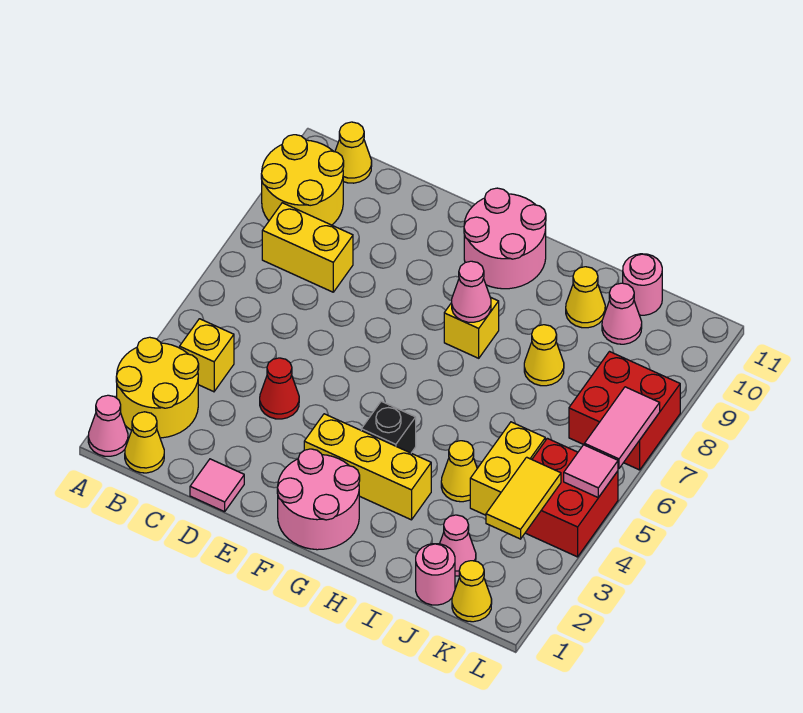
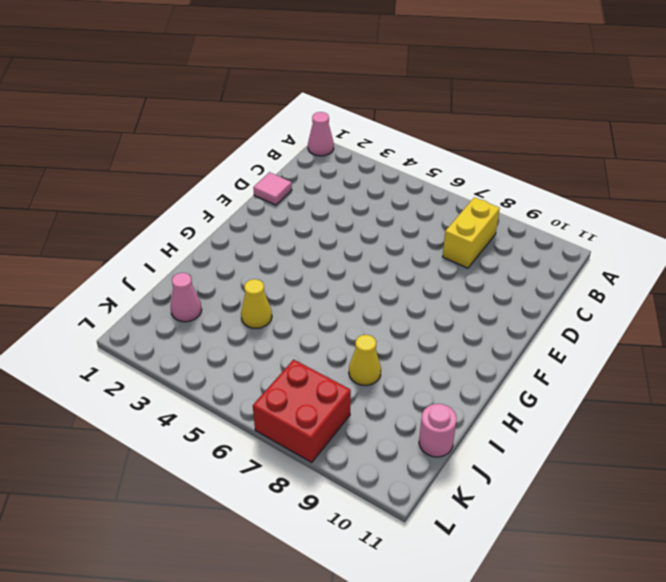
none -> yellow round brick A2:B3 level 1
none -> yellow round brick A9:B10 level 1
none -> yellow cone B1 level 1

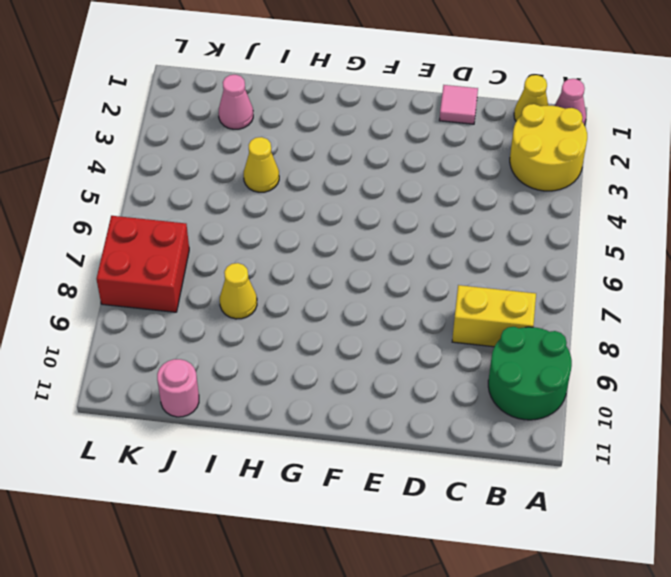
green round brick A9:B10 level 1 -> yellow round brick A9:B10 level 1
none -> yellow brick B4 level 1
none -> yellow cone B11 level 1
none -> red cone D4 level 1

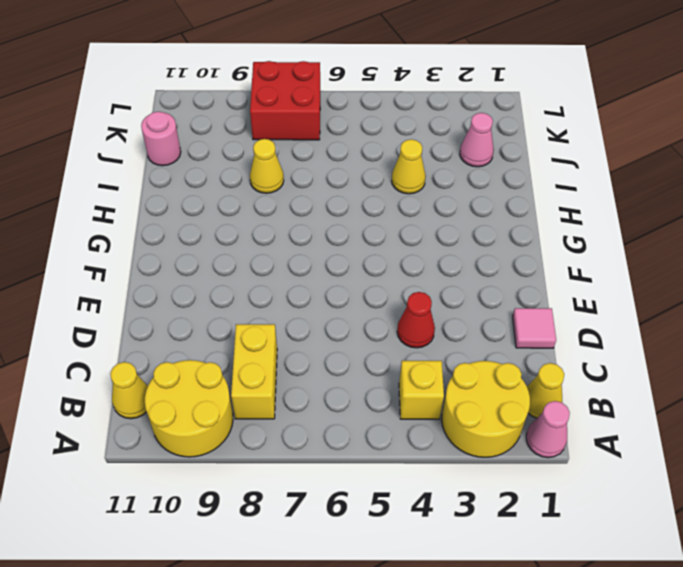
none -> pink round brick F1:G2 level 1
none -> yellow brick F3:H3 level 1
none -> pink round brick F10:G11 level 1

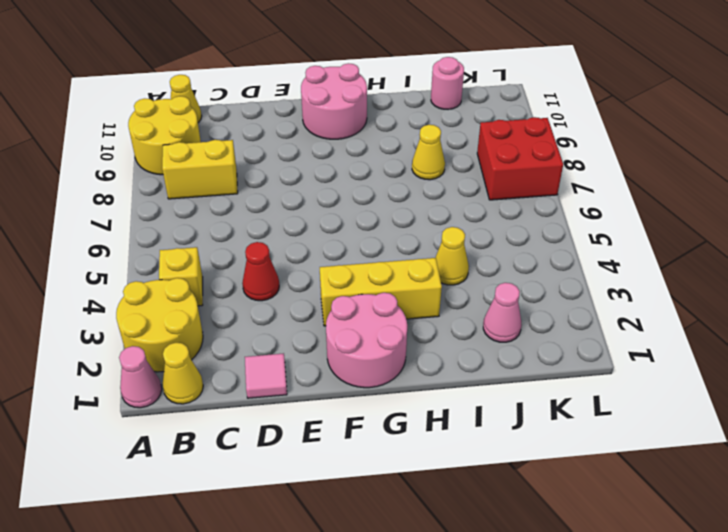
none -> black brick G4 level 1
none -> yellow brick G8 level 1
none -> yellow cone I10 level 1

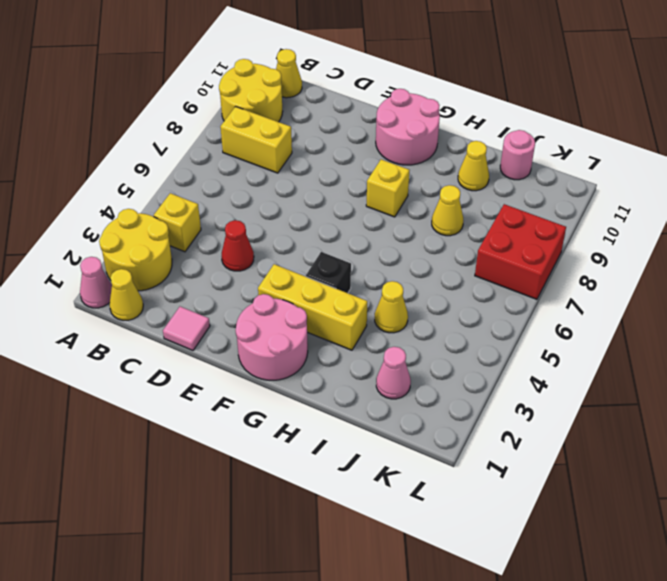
none -> pink round brick J1 level 1
none -> yellow brick J4:J5 level 1
none -> pink cone J10 level 1

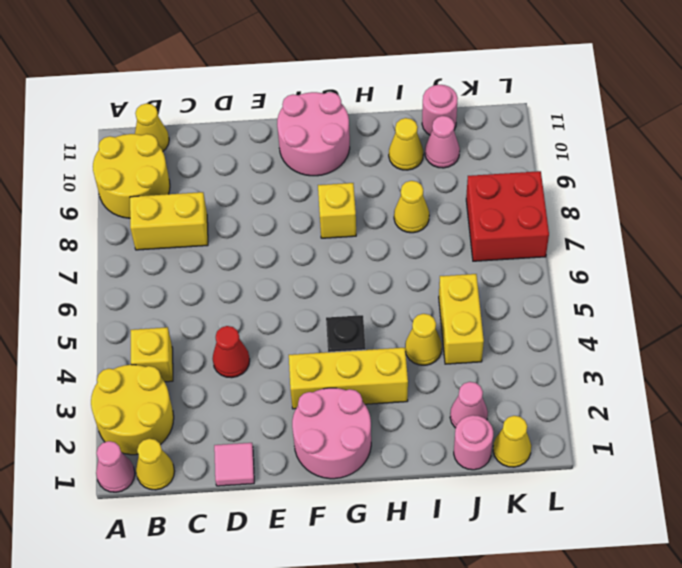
none -> red brick K4:L5 level 1
none -> pink cone G8 level 2
none -> yellow tile K3:K4 level 2

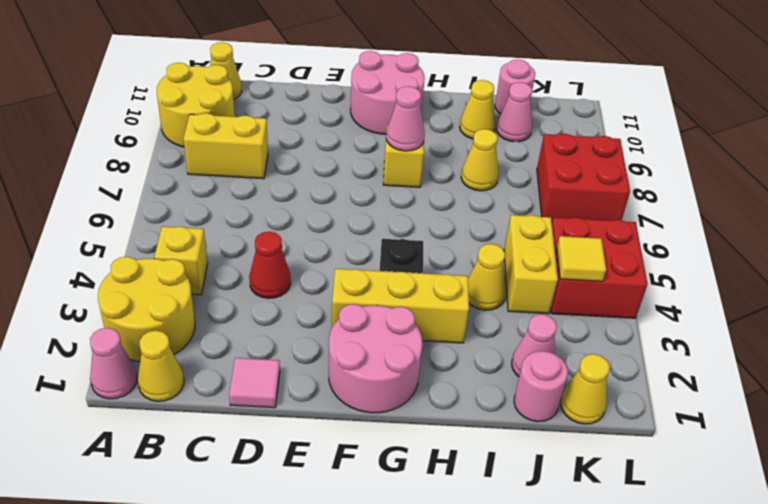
yellow tile K4 level 2 -> yellow tile K3:K4 level 2
none -> pink tile L5 level 2
none -> pink tile L6:L7 level 2

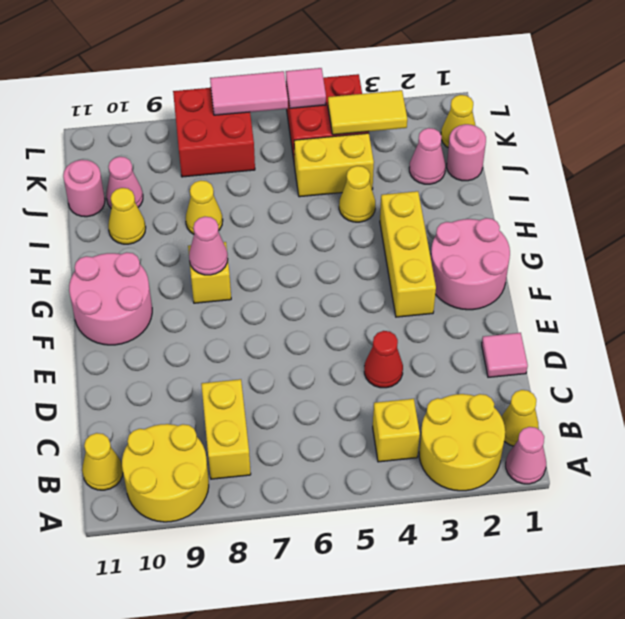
none -> black brick G4 level 1

